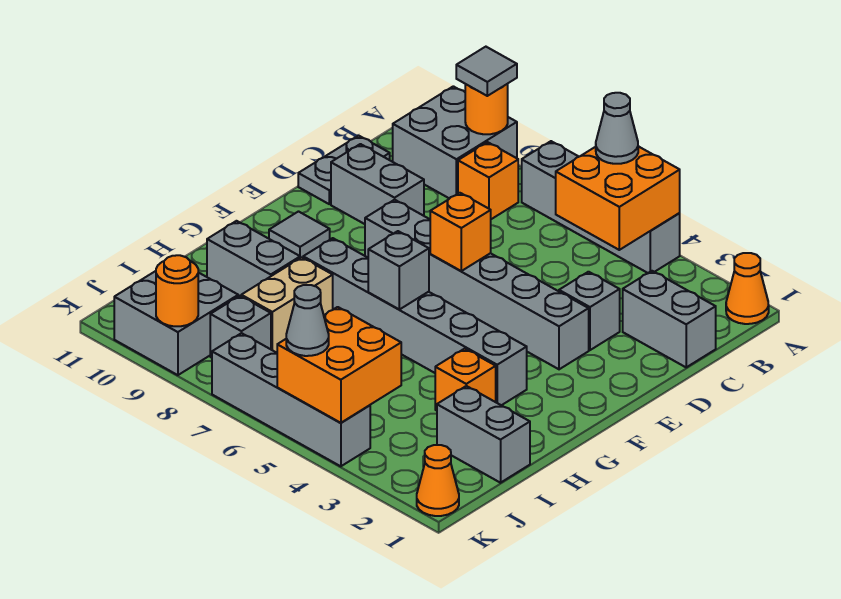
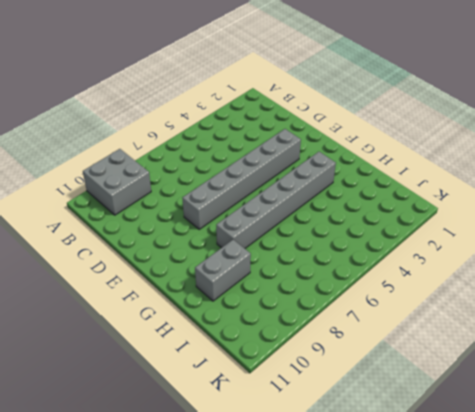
none -> orange cone A1 level 1
none -> grey brick A4:A7 level 1
none -> orange brick B8 level 1

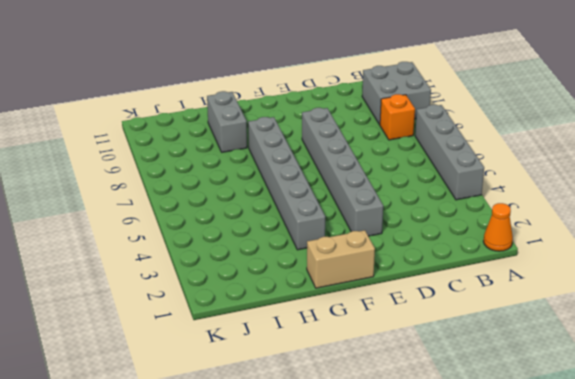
tan brick F1:G1 level 1 -> tan brick H8:I8 level 1
none -> grey brick C1:C2 level 1
none -> grey plate C11:D11 level 1
none -> grey brick D3 level 1

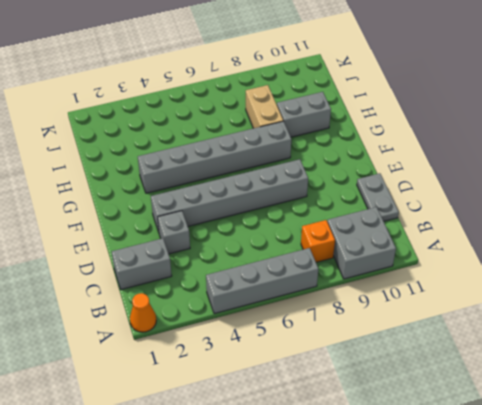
none -> grey brick D9:D10 level 1
none -> grey tile F10 level 1
none -> orange brick H3 level 1

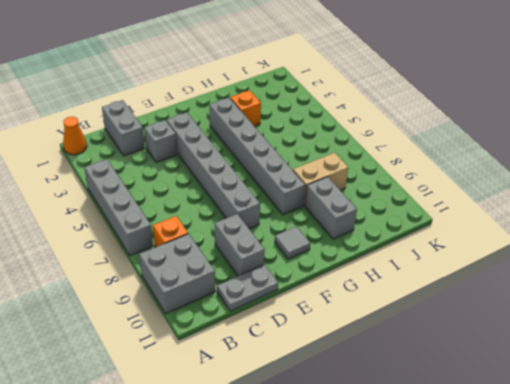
none -> grey brick I1:I2 level 1
none -> grey brick J8 level 1
none -> grey brick J9:K10 level 1

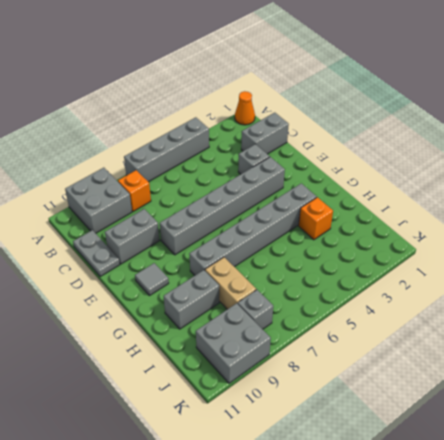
none -> grey brick I1:I2 level 1
none -> orange cone K1 level 1
none -> grey brick K4:K7 level 1

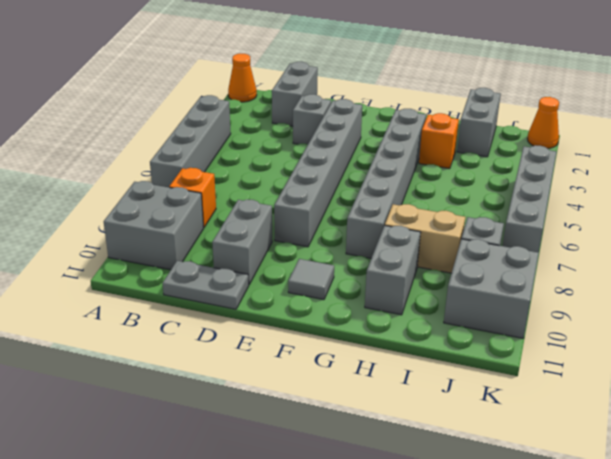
none -> orange brick A4:B5 level 2
none -> orange round brick A9 level 2
none -> orange brick E6 level 2

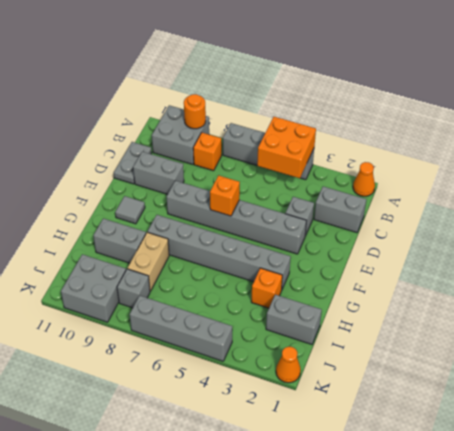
none -> grey brick G6 level 2
none -> orange brick J4:K5 level 2
none -> orange round brick K9 level 2

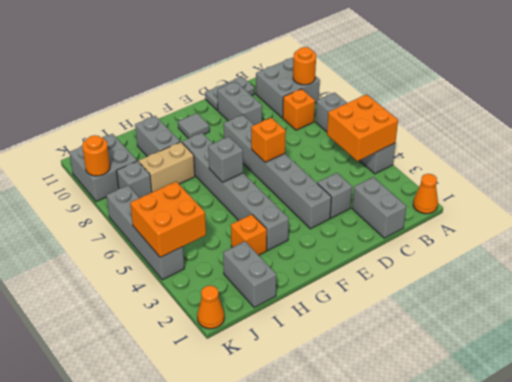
none -> grey cone A5 level 3
none -> grey tile A9 level 3
none -> grey cone K5 level 3

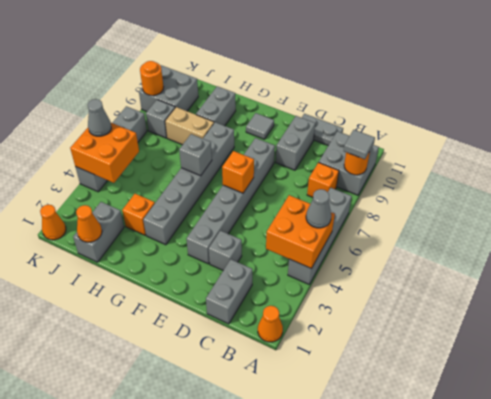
orange cone I1 level 2 -> none

